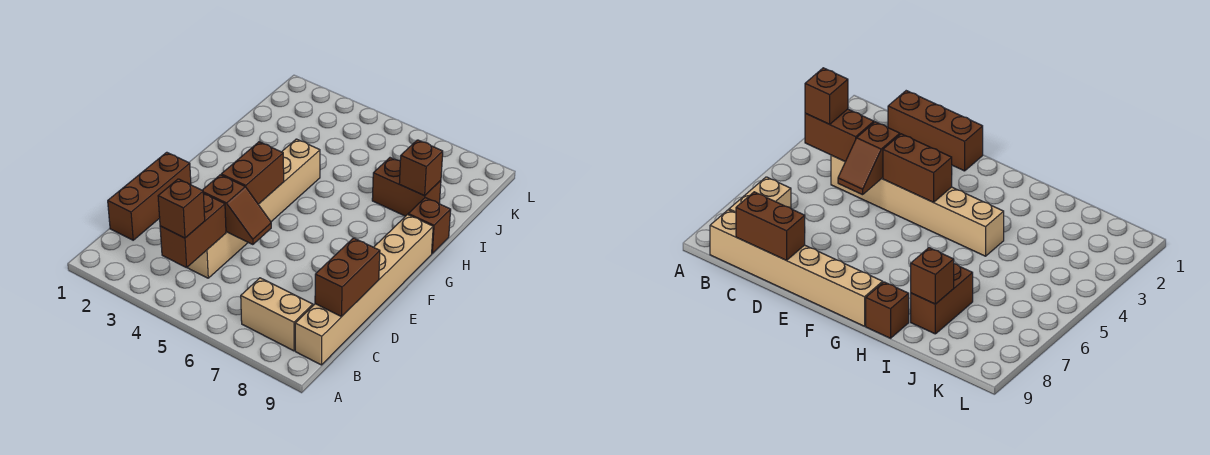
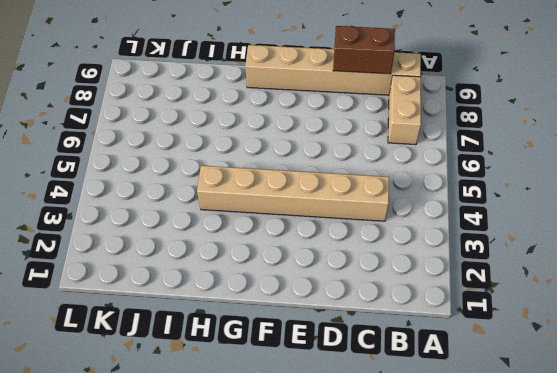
none -> brown brick C1:E1 level 1
none -> brown brick H9 level 1
none -> brown brick I7:I8 level 1

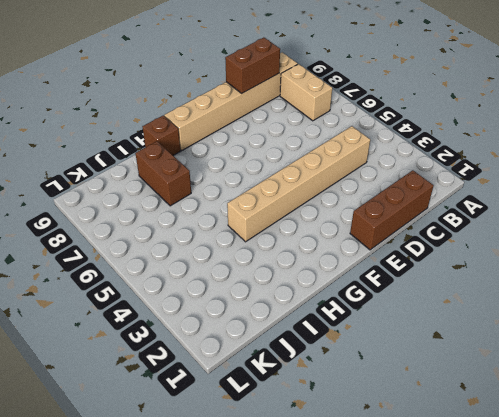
none -> brown brick B4:C4 level 2
none -> brown slope D4:D5 level 2 top 4
none -> brown brick E4:F4 level 2

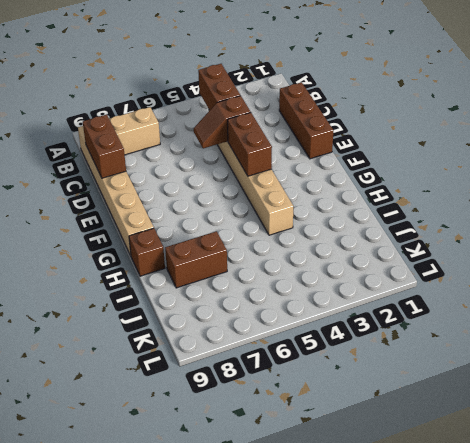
none -> brown brick I8 level 2
none -> brown brick B4 level 3

